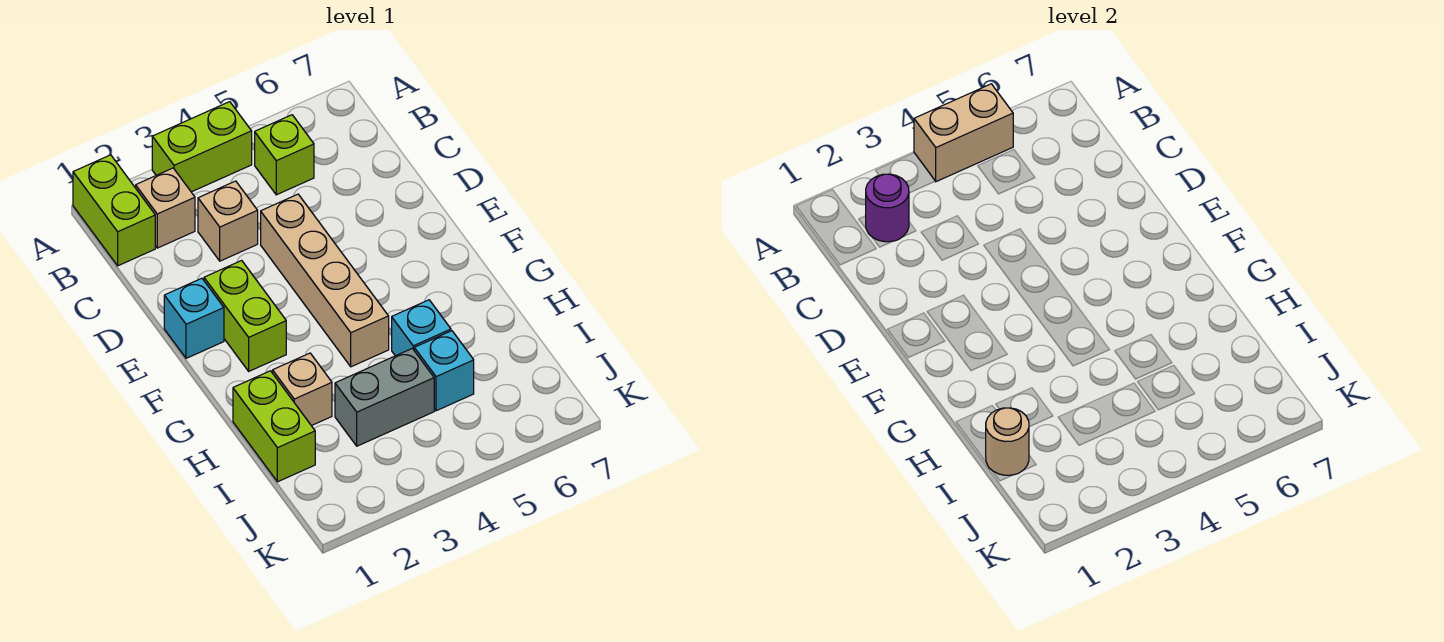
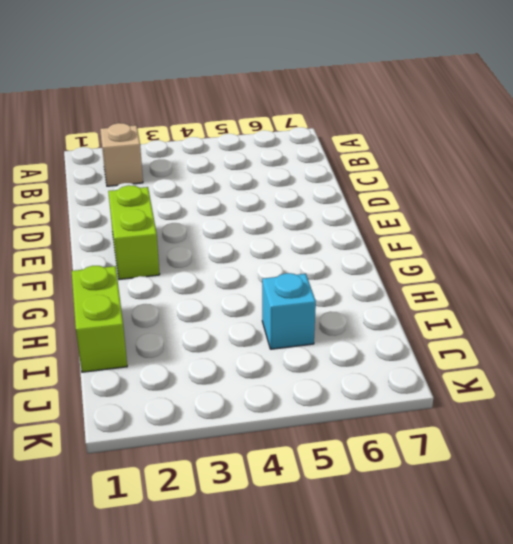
none -> lime brick A1:B1 level 1
none -> lime brick A3:A4 level 1
none -> lime brick B5 level 1

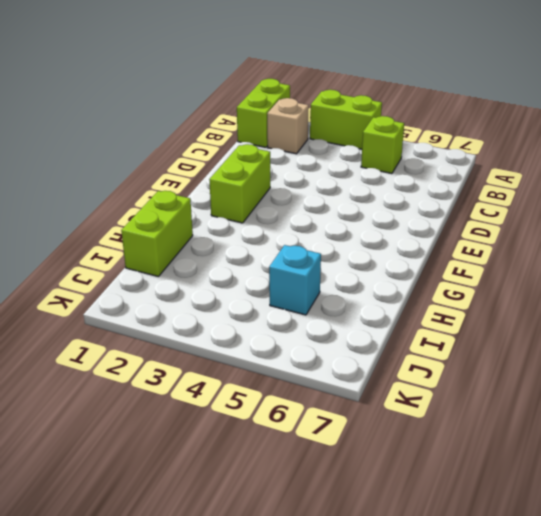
none -> tan brick C3 level 1
none -> tan brick D4:G4 level 1
none -> cyan brick E1 level 1

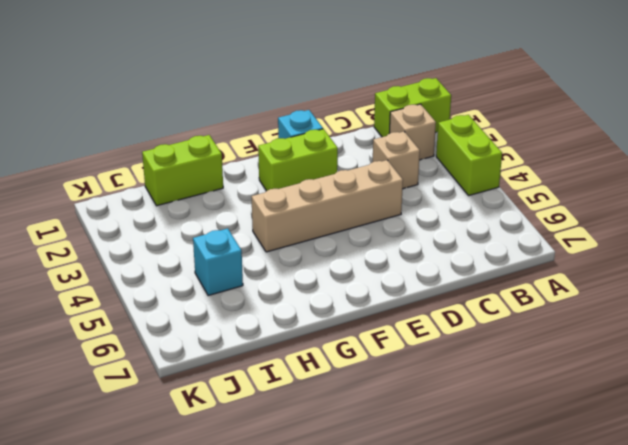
none -> lime brick B5 level 1
none -> tan brick H2 level 1
none -> cyan brick H5 level 1

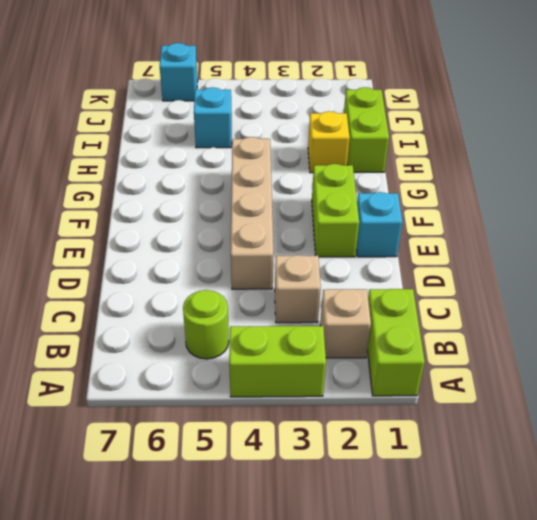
lime round brick B5 level 1 -> lime brick B5 level 1
yellow brick H2 level 1 -> tan brick H2 level 1
cyan brick K6 level 1 -> cyan brick H5 level 1
none -> grey brick I3:I4 level 1
none -> tan brick A4:A5 level 2
none -> purple round brick B2 level 2

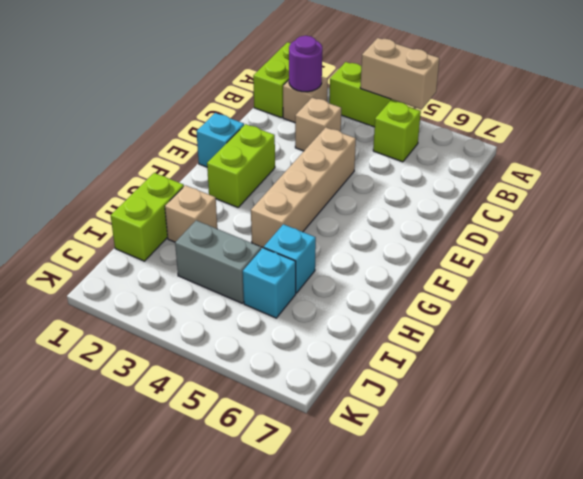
none -> tan round brick I1 level 2

